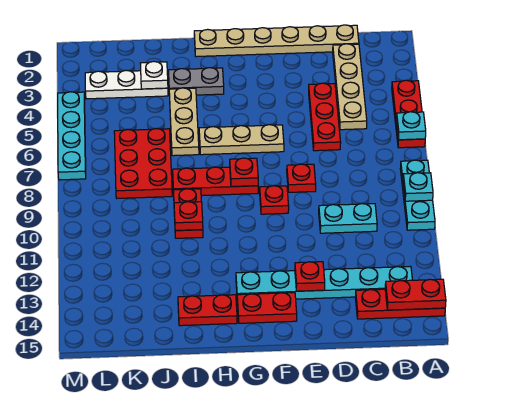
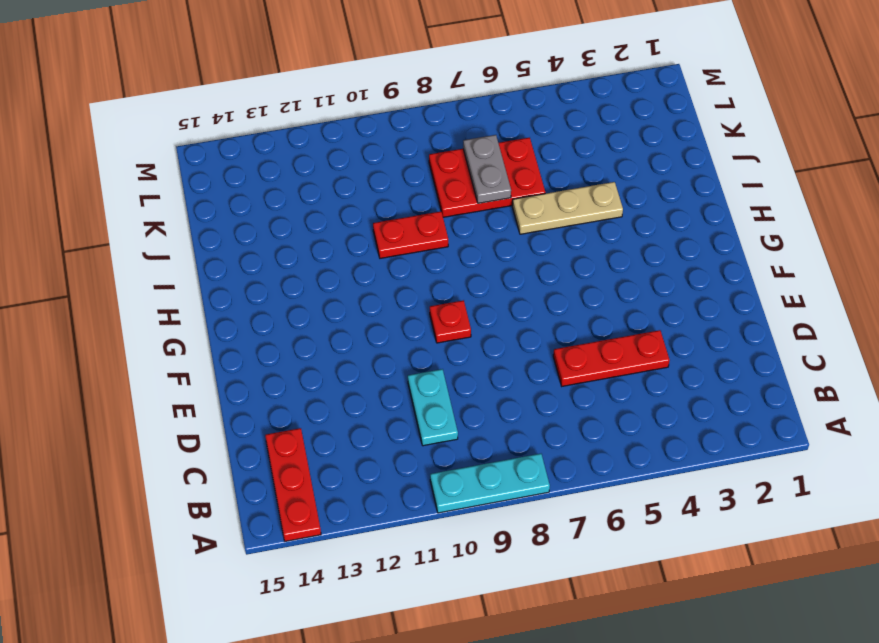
grey plate J7:K7 level 2 -> grey plate H3:I3 level 1
none -> red plate A4:A6 level 1
none -> cyan plate B13:G13 level 1
none -> tan plate C1:H1 level 1

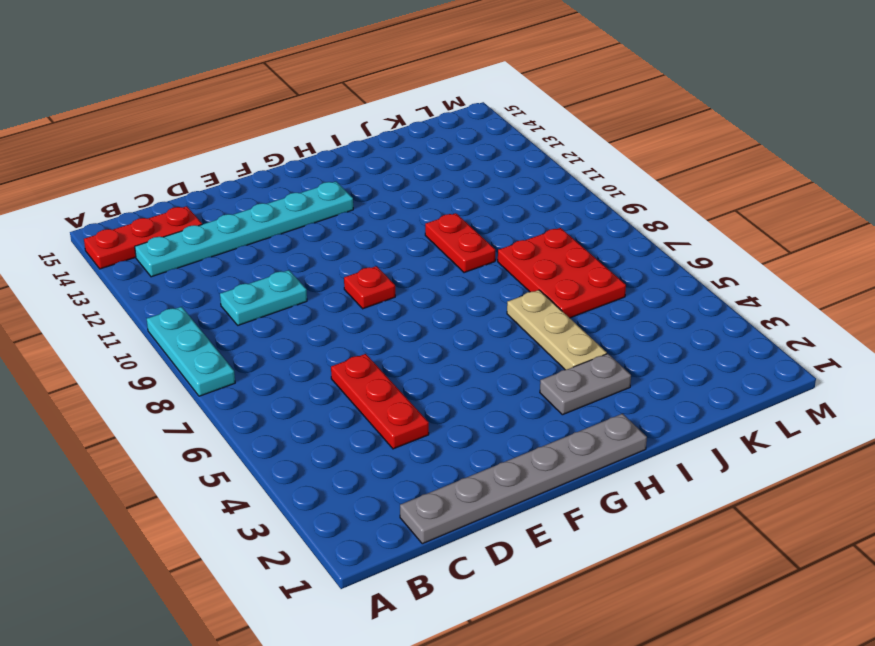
grey plate C1:H1 level 1 -> tan plate C1:H1 level 1
none -> red plate A4:A6 level 1
none -> tan plate C2:C5 level 1
none -> red plate E8 level 1

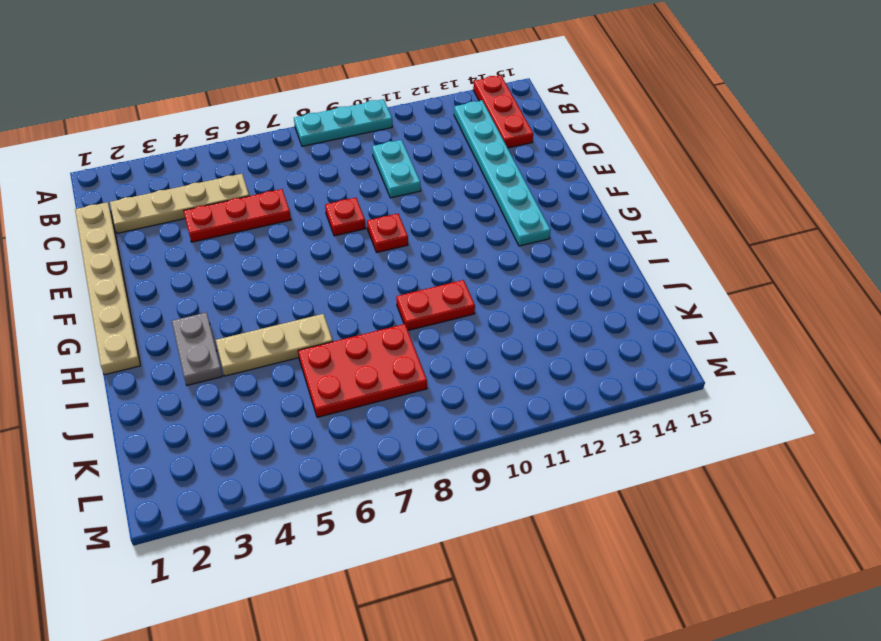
none -> red plate A4:A6 level 1
none -> tan plate F6:H6 level 1
none -> red plate F14:G14 level 1

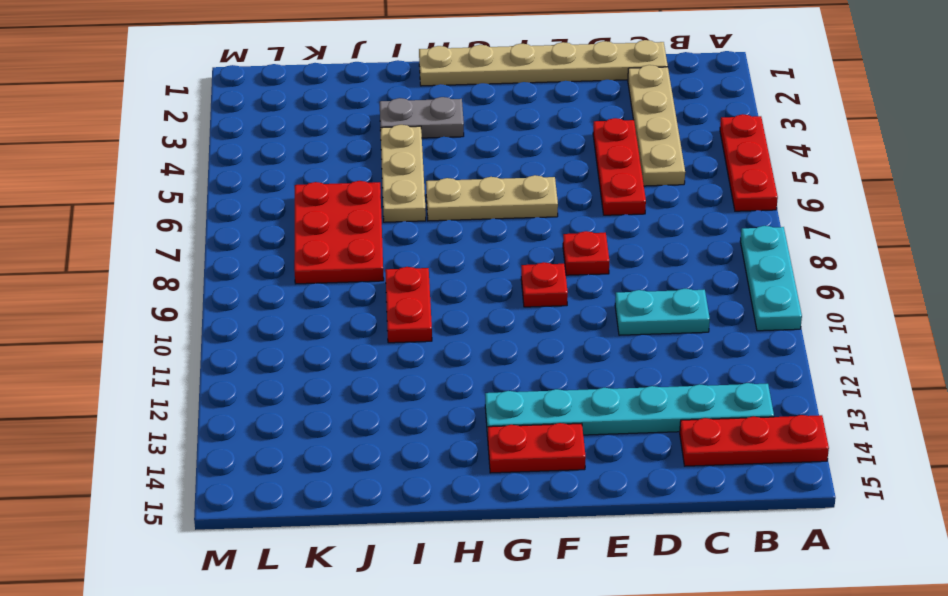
none -> red plate G8:I8 level 1
none -> red plate H14:I14 level 1
none -> white plate J3:L3 level 1

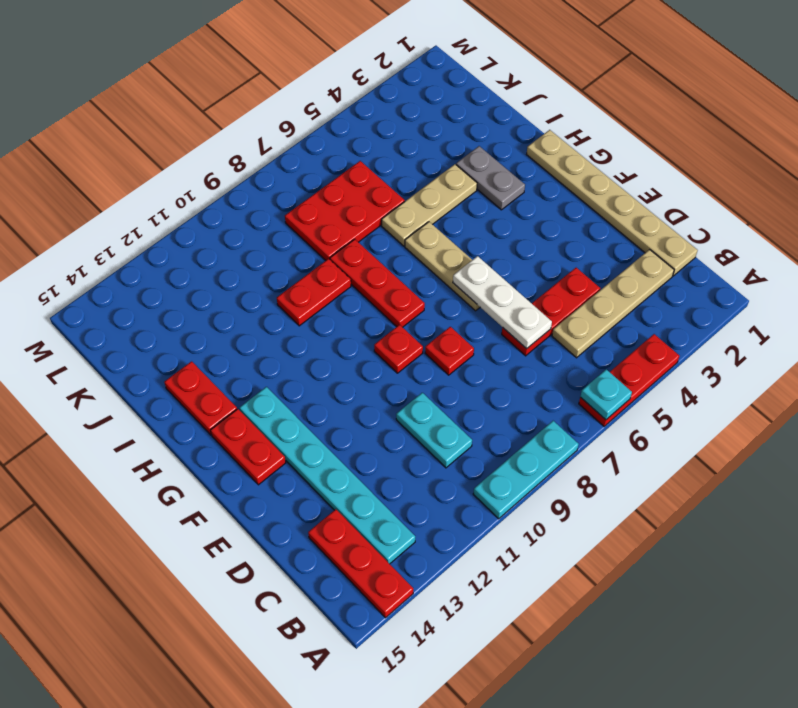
white plate D6:F6 level 2 -> white plate J3:L3 level 1
none -> cyan plate M4:M7 level 1
none -> cyan plate A9 level 2
none -> red plate A14:B14 level 2

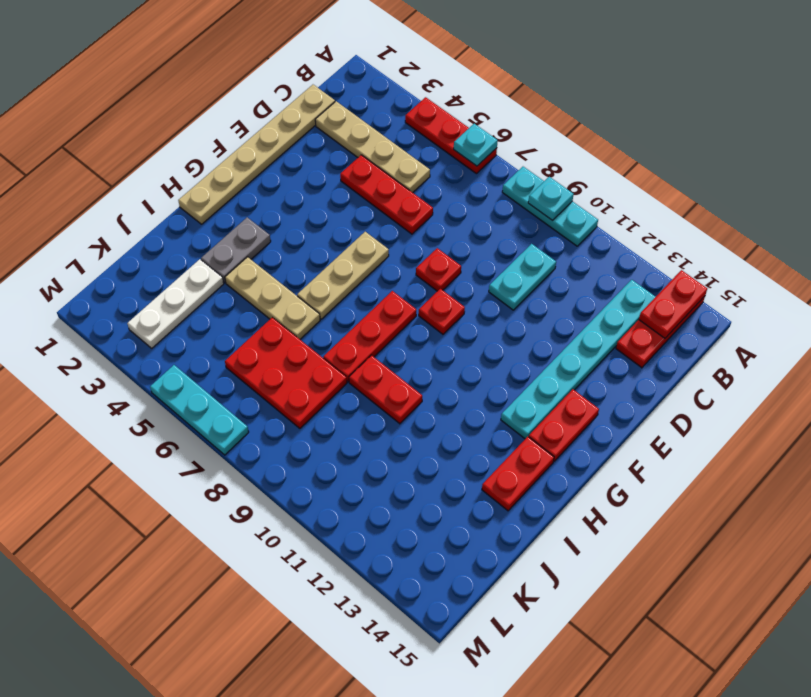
cyan plate M5:M7 level 1 -> cyan plate M4:M7 level 1
none -> red plate E13 level 2
none -> red plate G8 level 2
none -> red plate I10 level 2

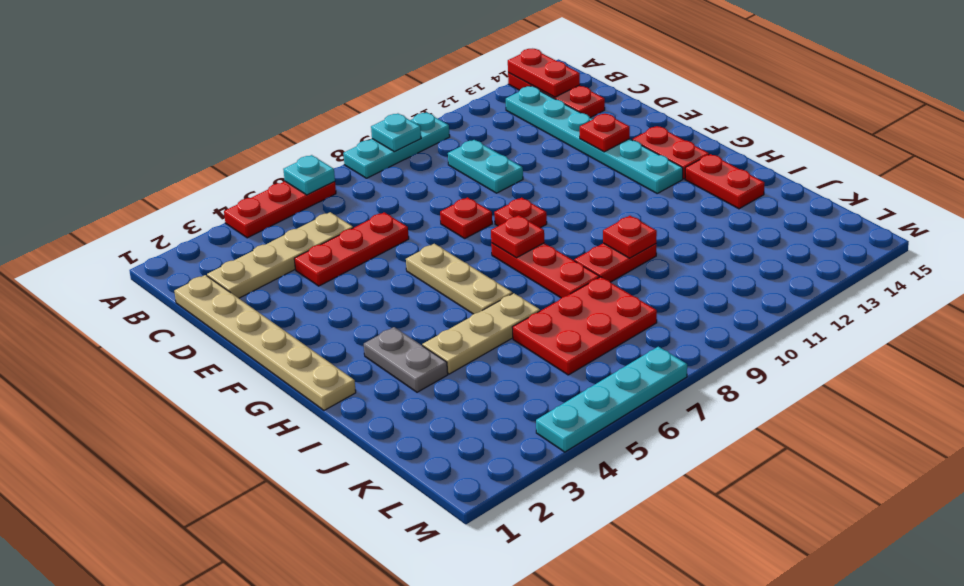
none -> white plate J3:L3 level 1
none -> white plate J3 level 2

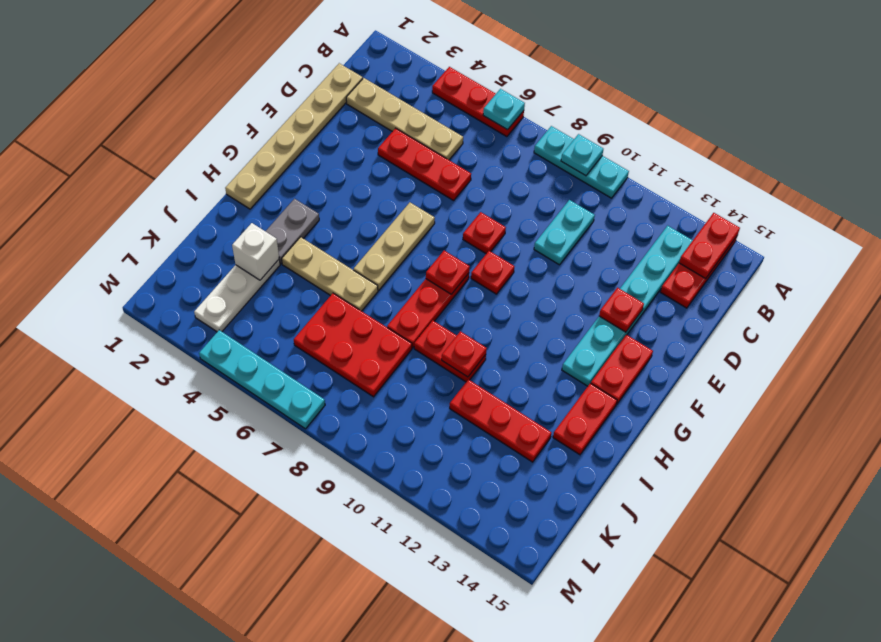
white brick J3 level 2 -> white plate J3 level 2
red plate J11:J13 level 1 -> none

